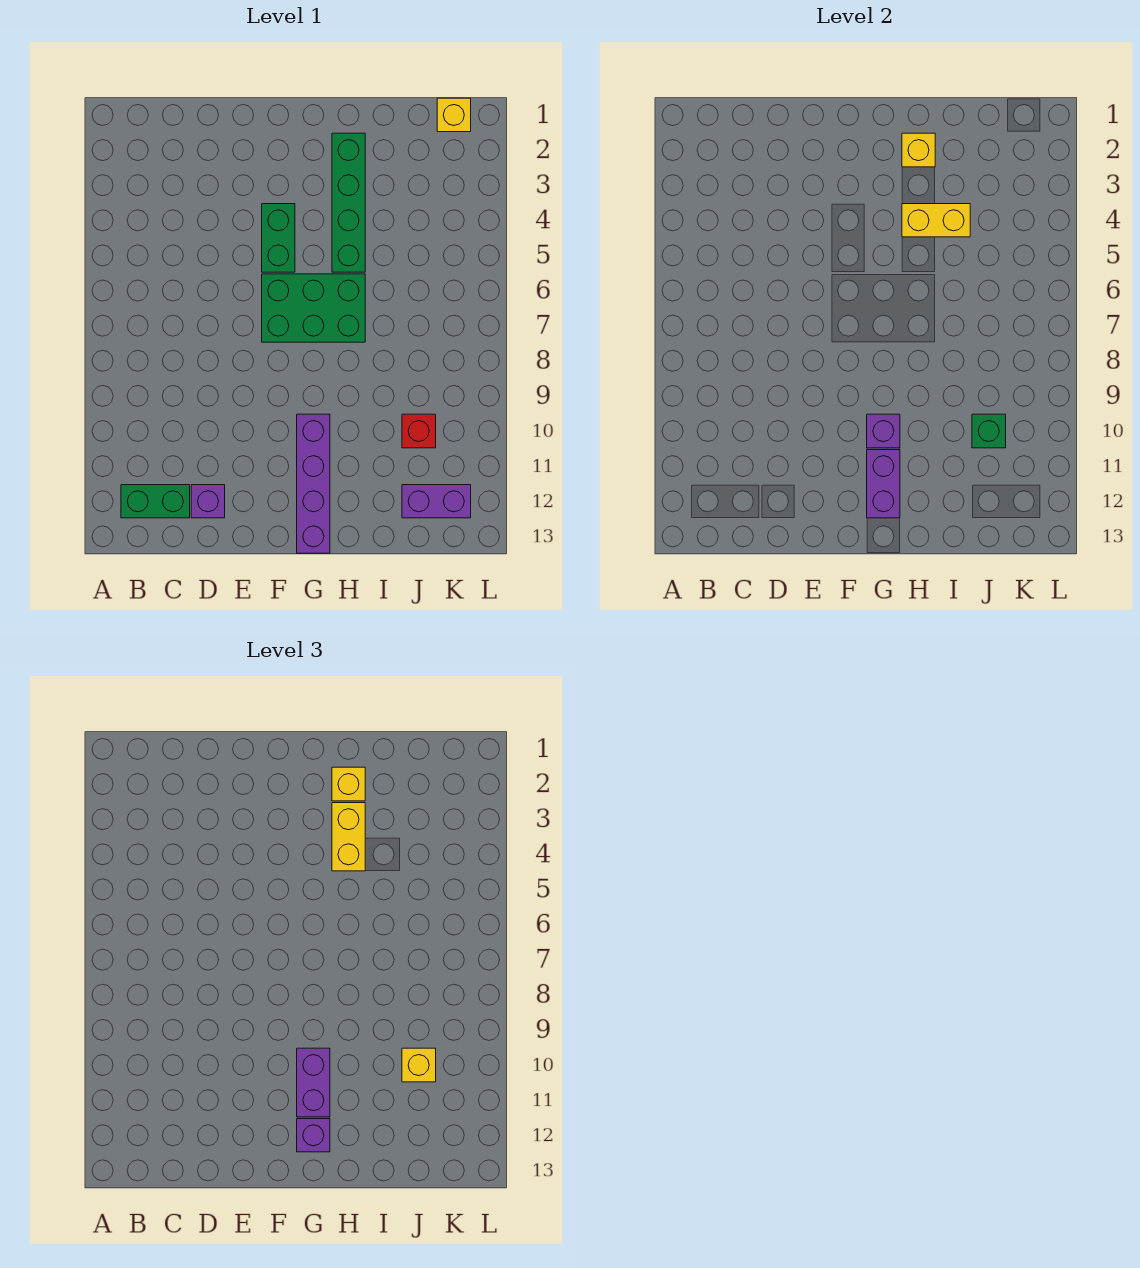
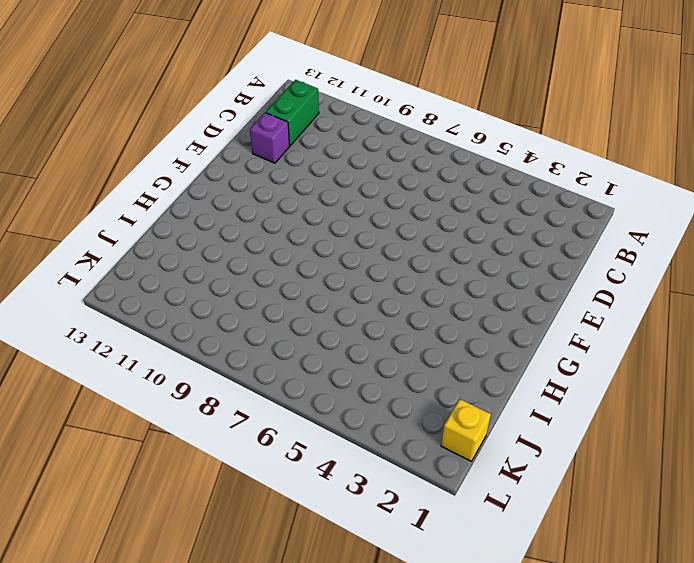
none -> green brick F4:F5 level 1
none -> green brick F6:H7 level 1
none -> purple brick G10:G13 level 1

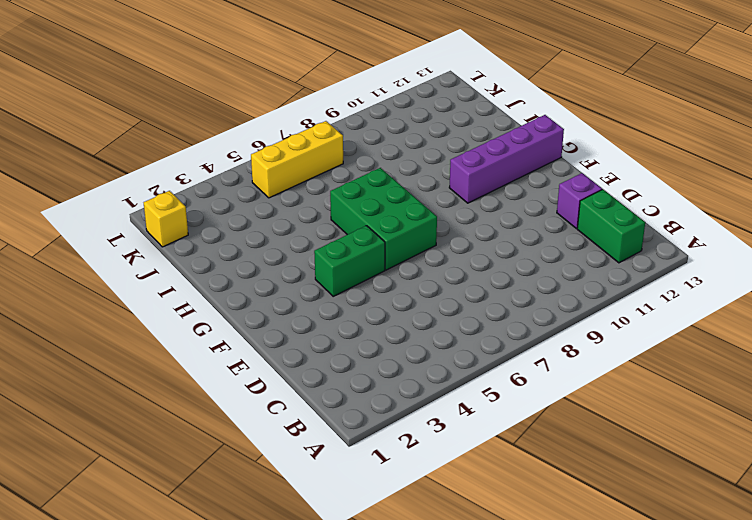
yellow brick K5:K7 level 1 -> none
none -> green brick H2:H5 level 1
none -> red brick J10 level 1
none -> purple brick J12:K12 level 1

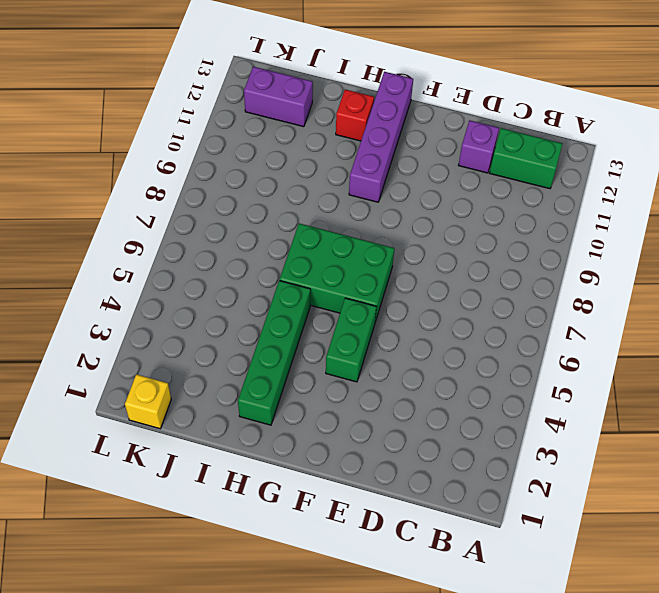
red brick H12 level 1 -> red brick J10 level 1
none -> purple brick G10 level 2
none -> purple brick G11:G12 level 2
none -> yellow brick H2 level 2

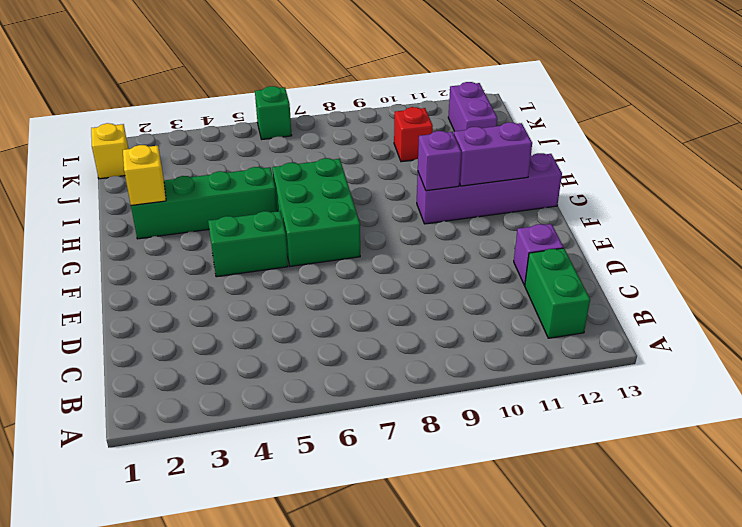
green brick L6 level 1 -> green brick J10 level 2
none -> yellow brick H4:I4 level 2
none -> purple brick G10:G11 level 3
none -> purple brick G12 level 3

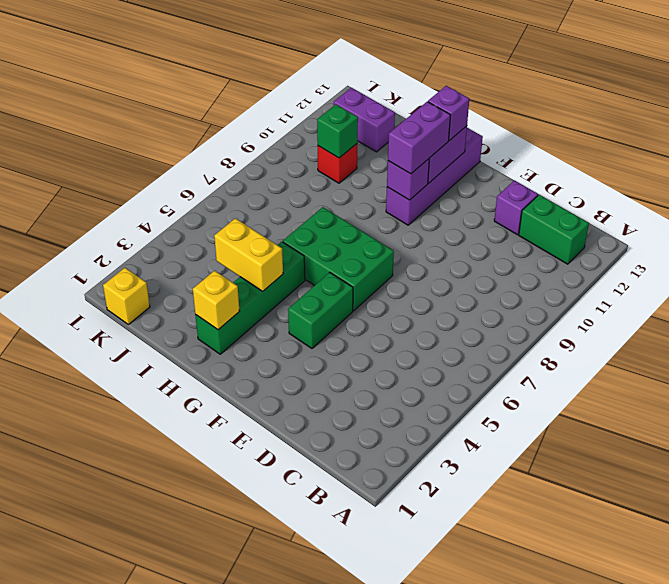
none -> yellow brick H2 level 3
none -> yellow brick H3:H4 level 3
none -> yellow brick J10 level 3

